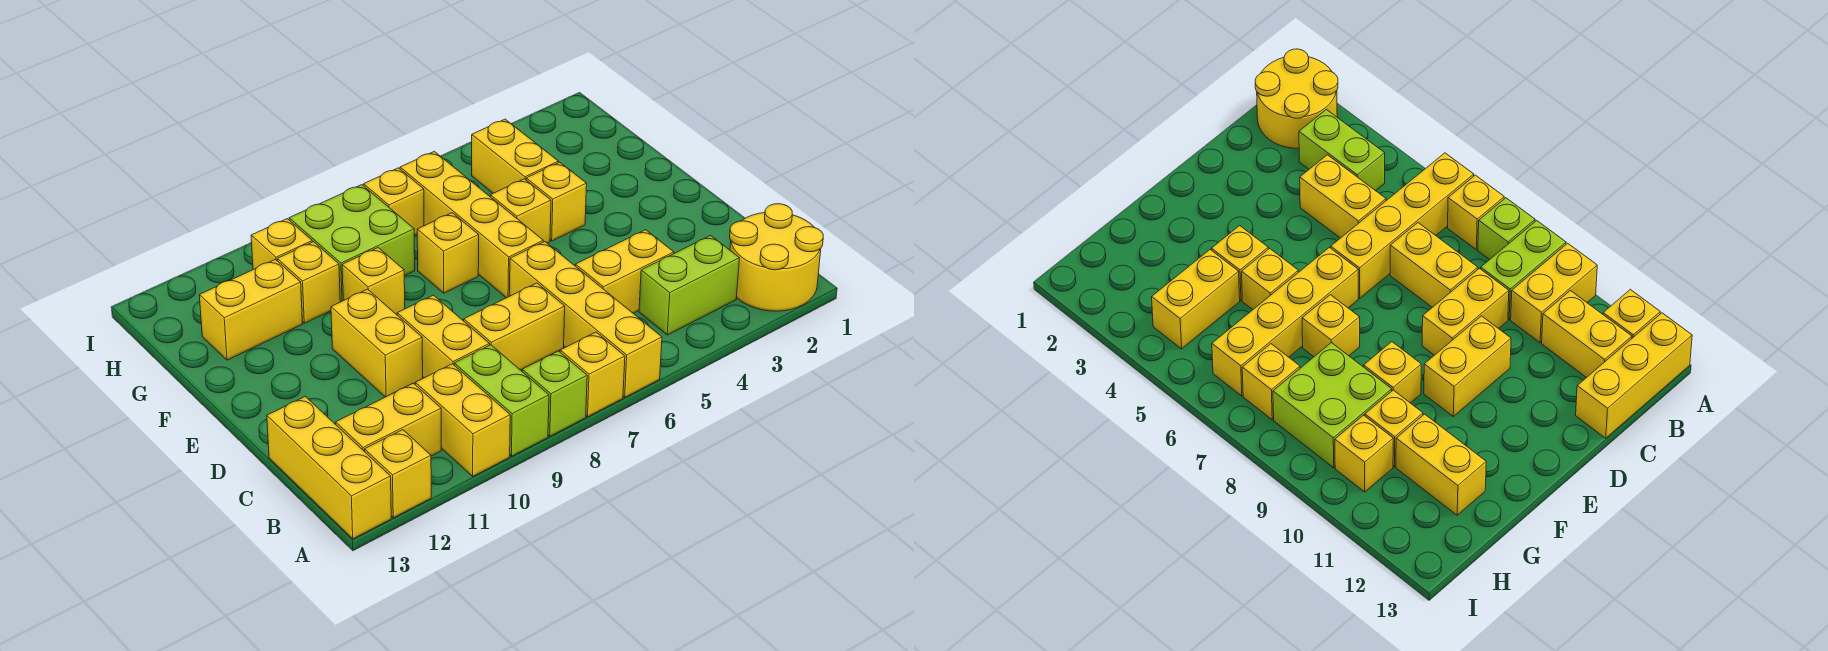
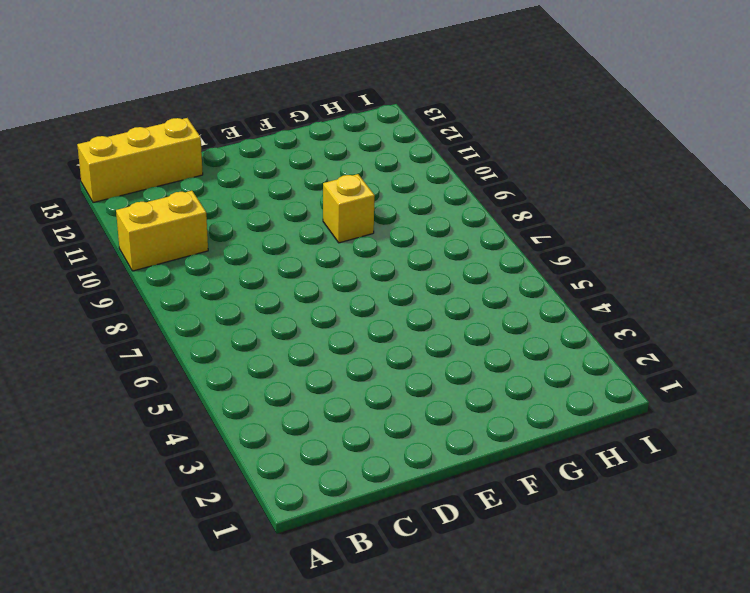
none -> yellow round brick A1:B2 level 1
none -> yellow brick A6:D6 level 1
none -> yellow brick A7 level 1

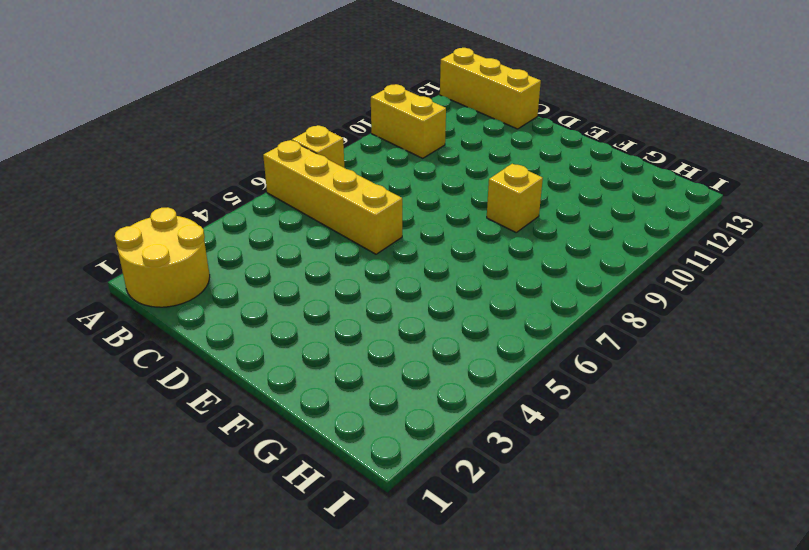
none -> lime brick A8 level 1
none -> lime brick A9:B9 level 1
none -> yellow brick A12 level 1

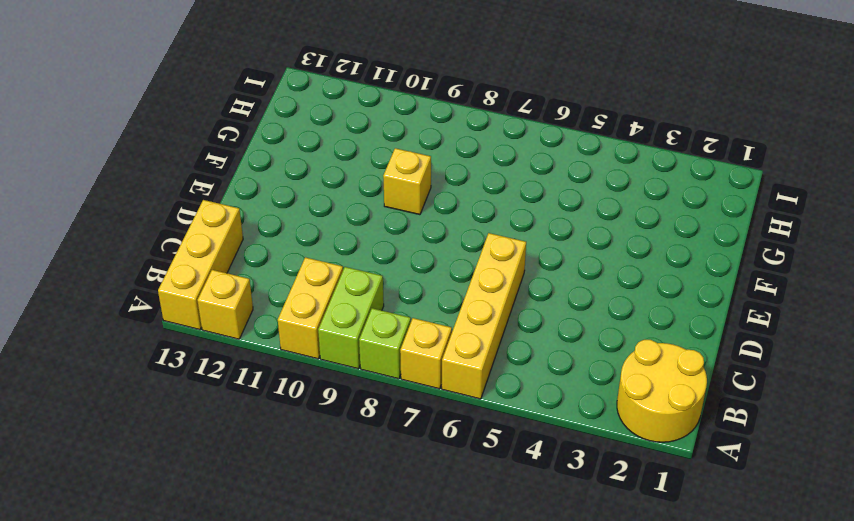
none -> lime brick B3:B4 level 1
none -> yellow brick B11:B12 level 1
none -> yellow brick C4:C5 level 1

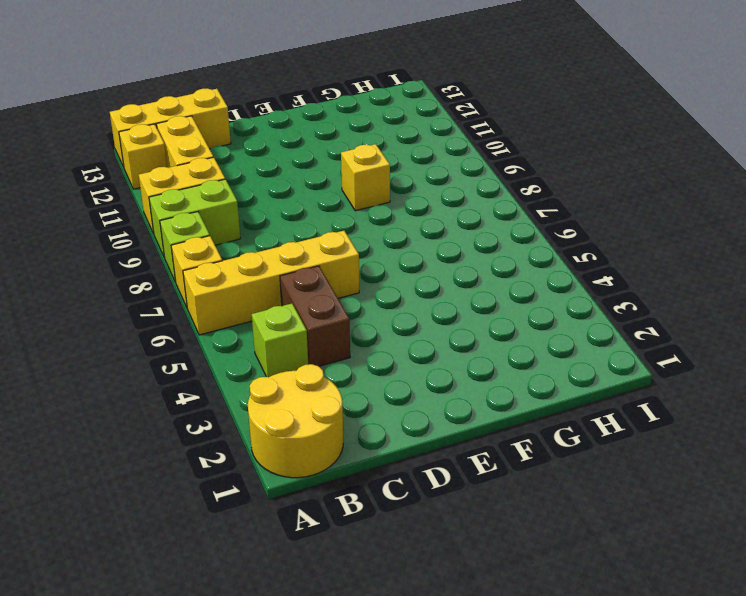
lime brick B4 level 1 -> lime brick B3:B4 level 1
brown brick C4:C5 level 1 -> yellow brick C4:C5 level 1
none -> yellow brick C7:C8 level 1
none -> yellow brick C9:D9 level 1
none -> yellow brick D10:E10 level 1

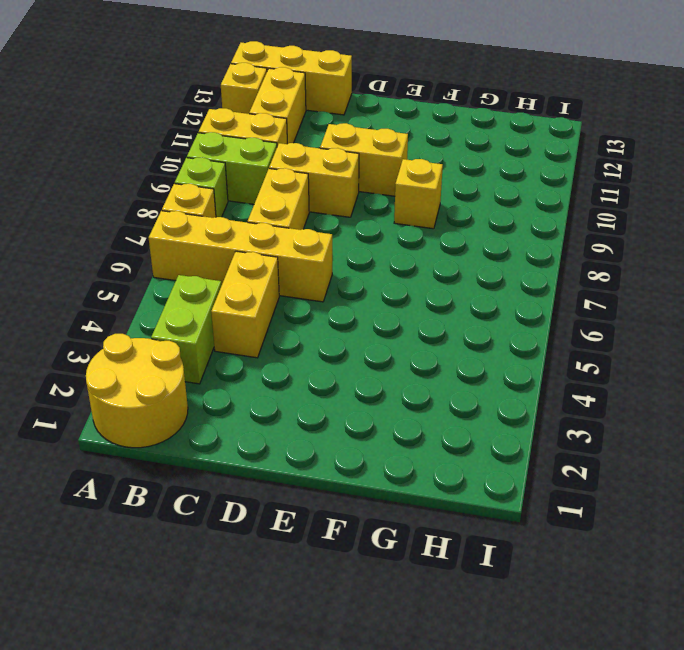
none -> yellow brick E6:H6 level 1
none -> yellow brick F4 level 1
none -> yellow brick F5 level 1

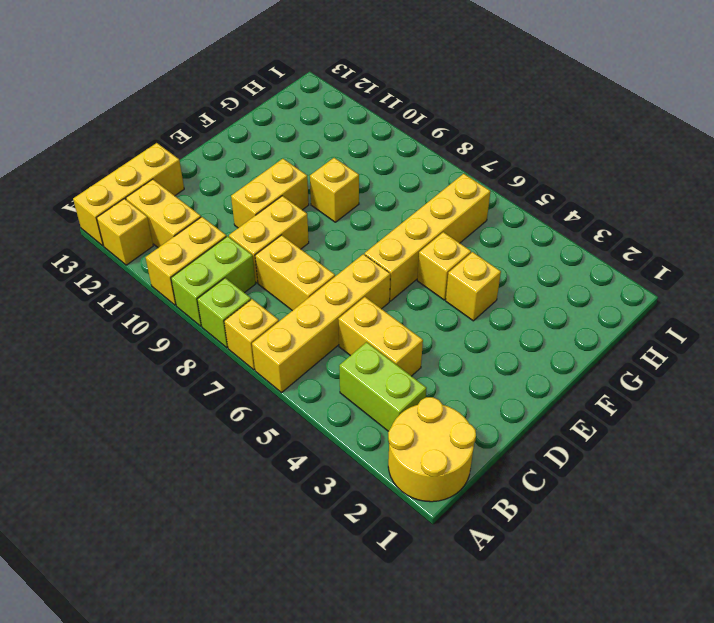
none -> yellow brick F7 level 1
none -> yellow brick G4:H4 level 1
none -> lime brick G8:H9 level 1

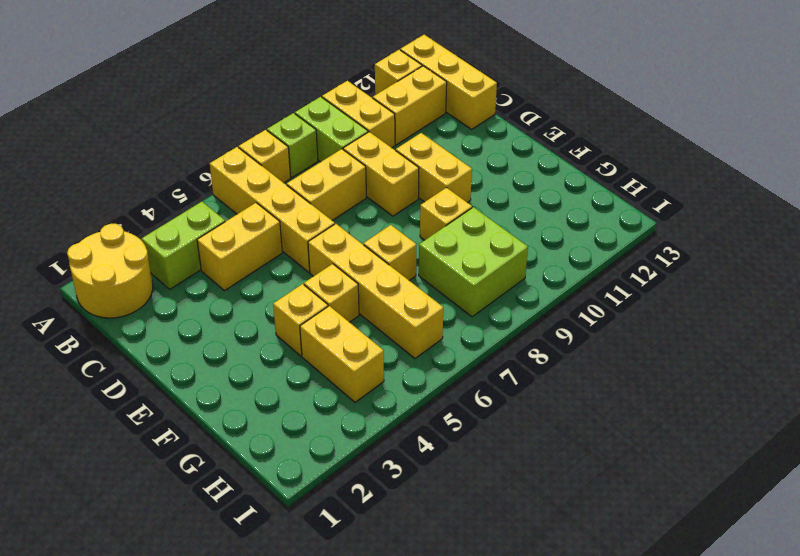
none -> yellow brick G10 level 1
none -> yellow brick G11:G12 level 1
none -> yellow brick H7 level 1

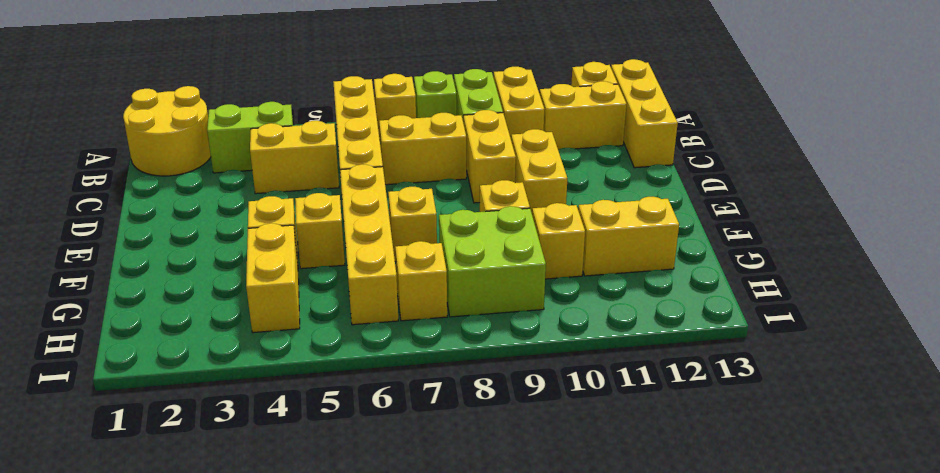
none -> yellow brick H10 level 1

